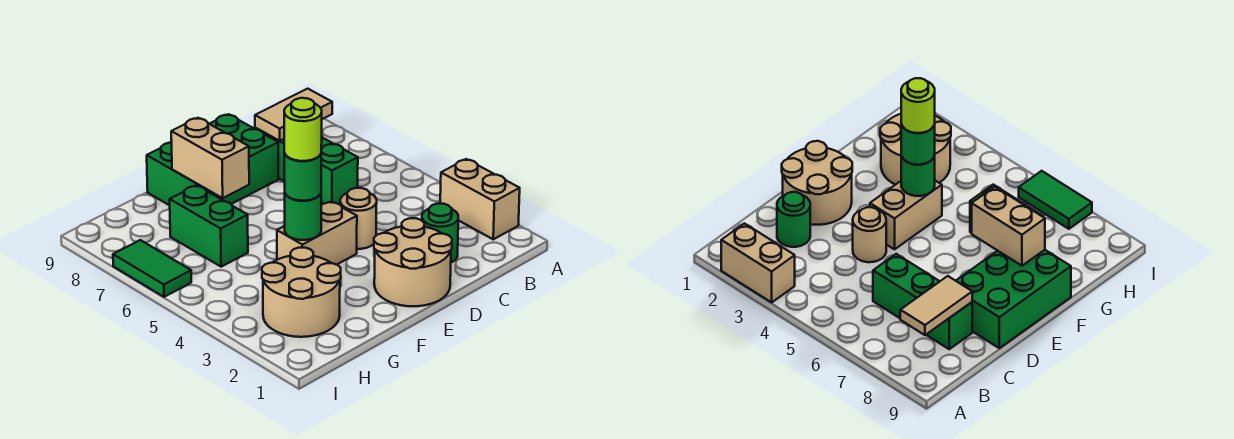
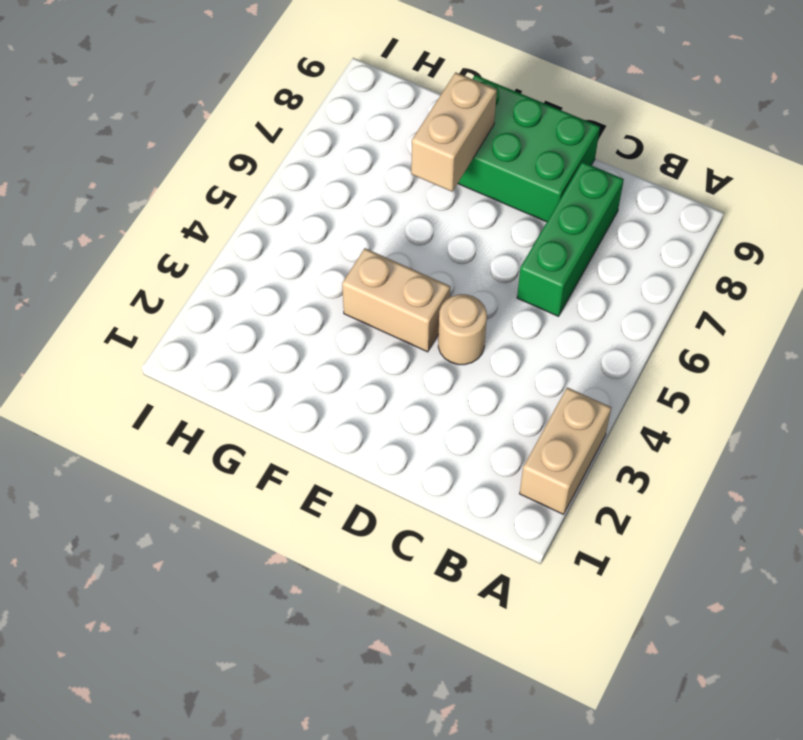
none -> green round brick C2 level 1
none -> tan round brick D1:E2 level 1
none -> tan round brick G2:H3 level 1

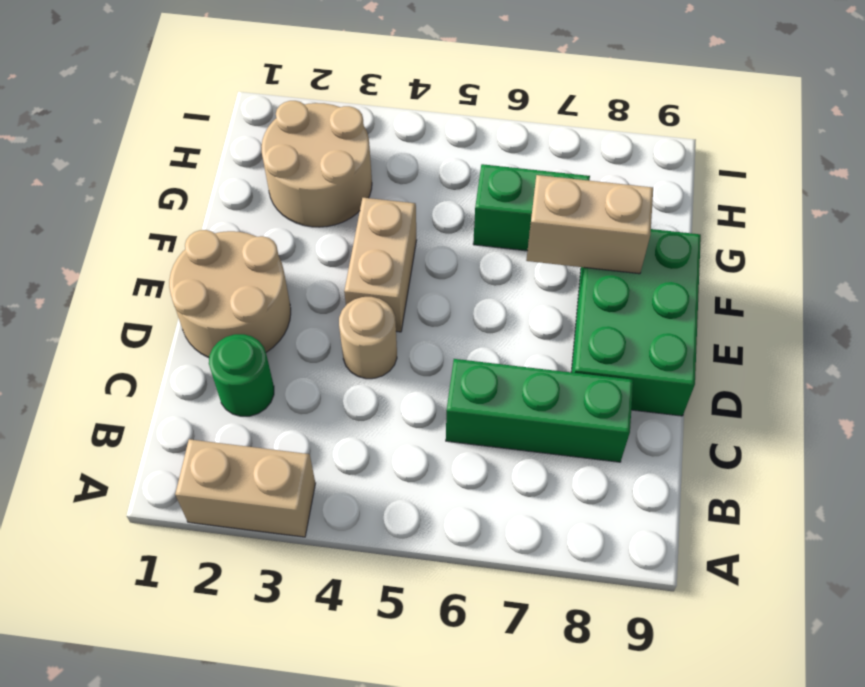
none -> green tile I6:I7 level 1
none -> tan tile B8:C8 level 2
none -> green round brick F4 level 2

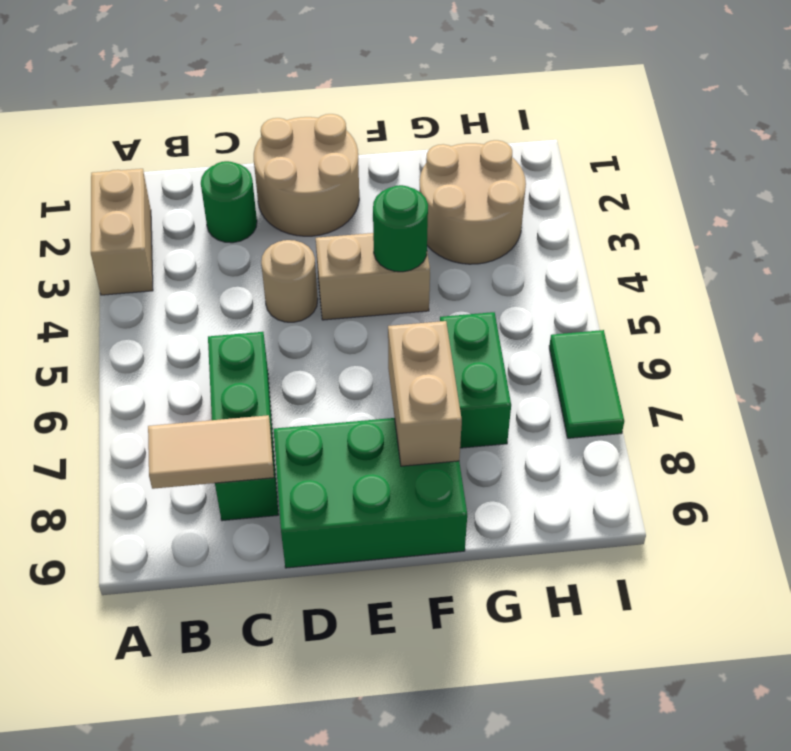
none -> green round brick F4 level 3
none -> lime round brick F4 level 4

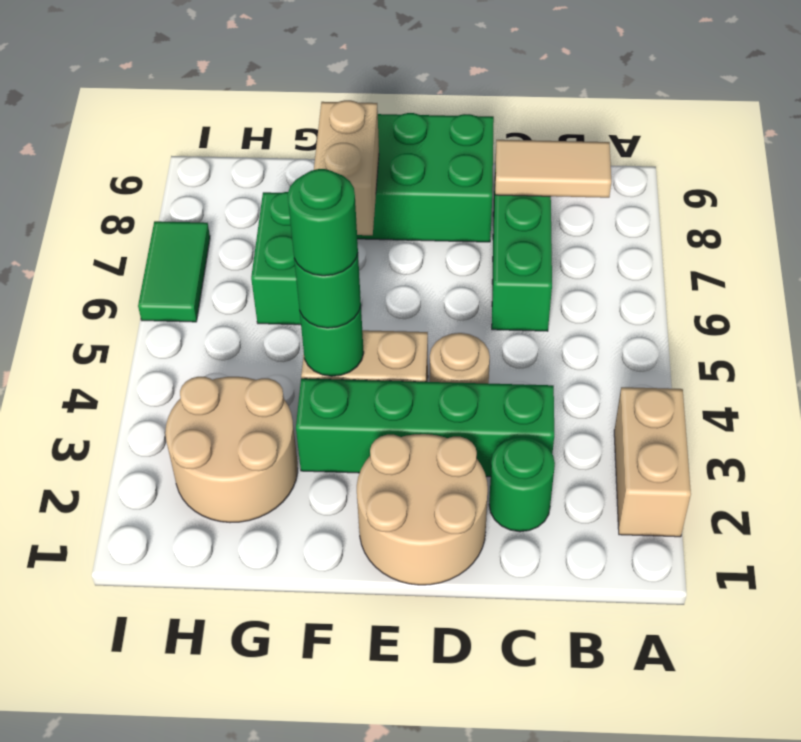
green brick C3:F3 level 1 -> none
green round brick F4 level 4 -> lime round brick F4 level 4

